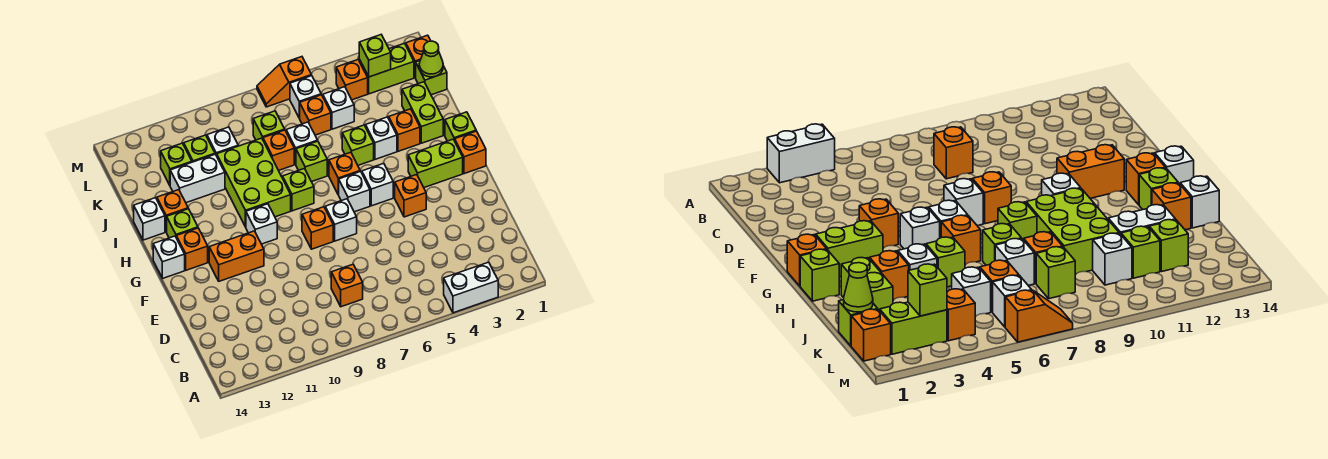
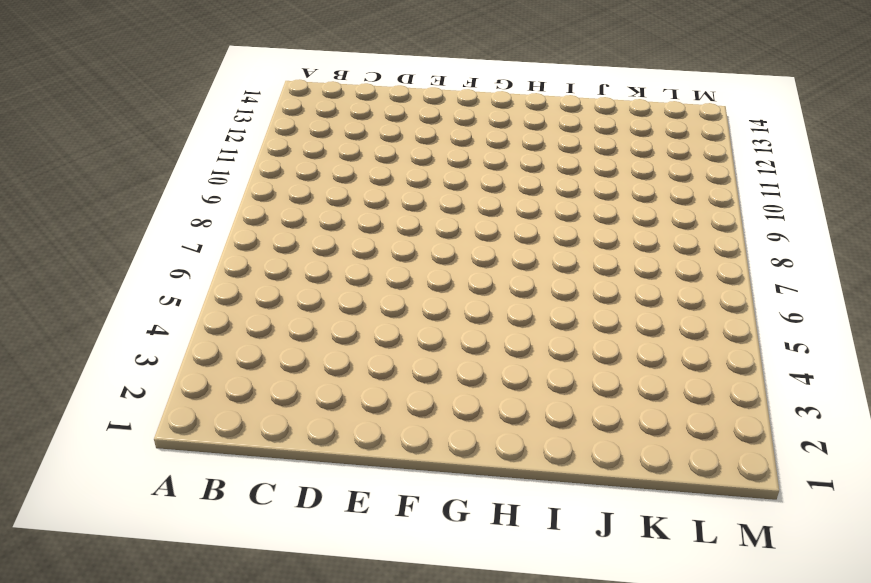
none -> white brick A3:A4 level 1
none -> orange brick C8 level 1
none -> orange brick F4 level 1
none -> white brick F7 level 1

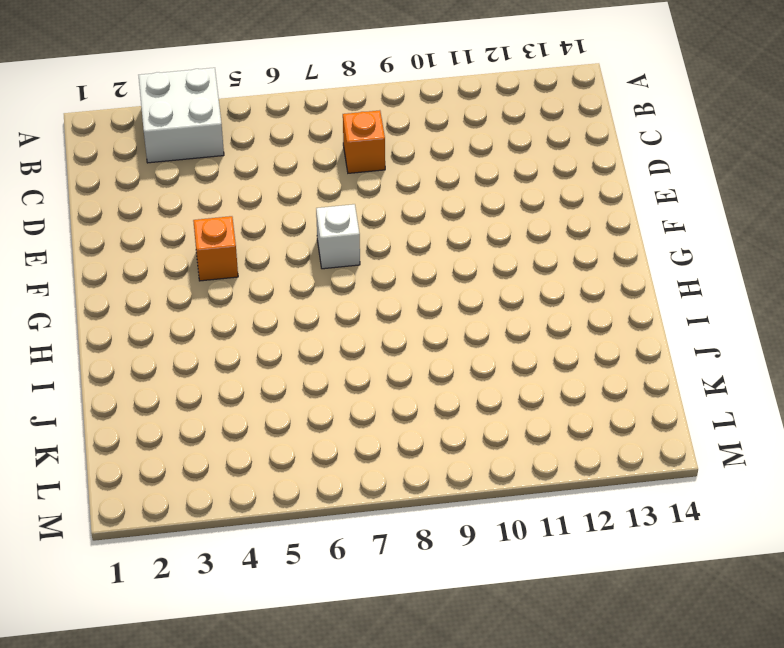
white brick A3:B4 level 1 -> white brick A3:A4 level 1
none -> orange brick F8 level 1
none -> orange brick F11:F12 level 1
none -> orange brick G1 level 1
none -> lime brick G2:G3 level 1

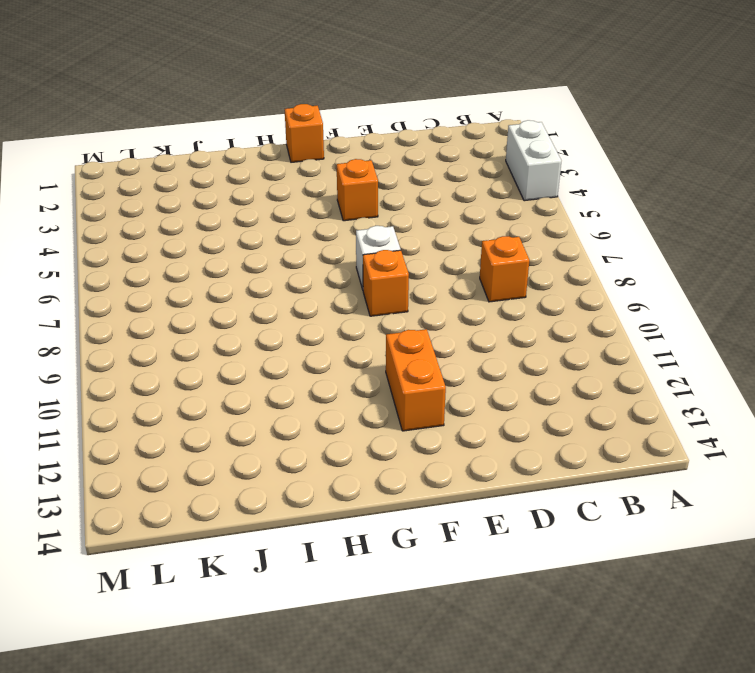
none -> lime brick G2:G3 level 1
none -> white brick G5 level 1
none -> white brick G6 level 1
none -> white brick G10 level 1

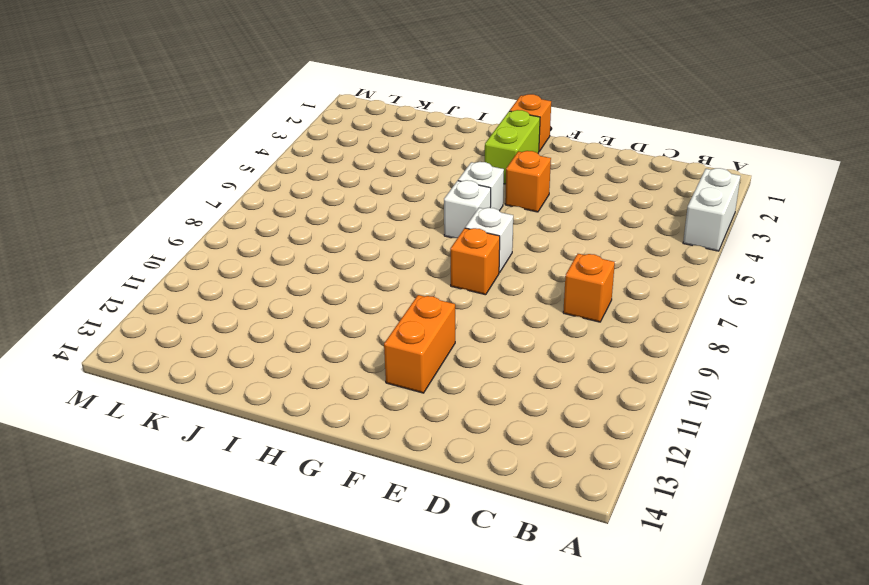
none -> white brick G10 level 1
none -> orange brick G13 level 1
none -> white brick G14 level 1
none -> lime brick H1 level 1

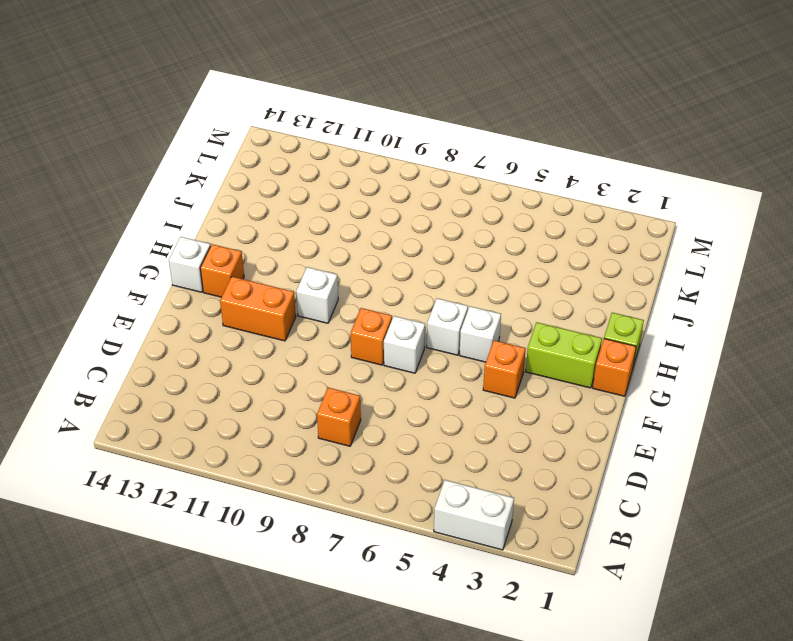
none -> orange brick H6 level 1
none -> lime brick H8 level 1
none -> lime brick H9:J10 level 1
none -> lime brick H13 level 1

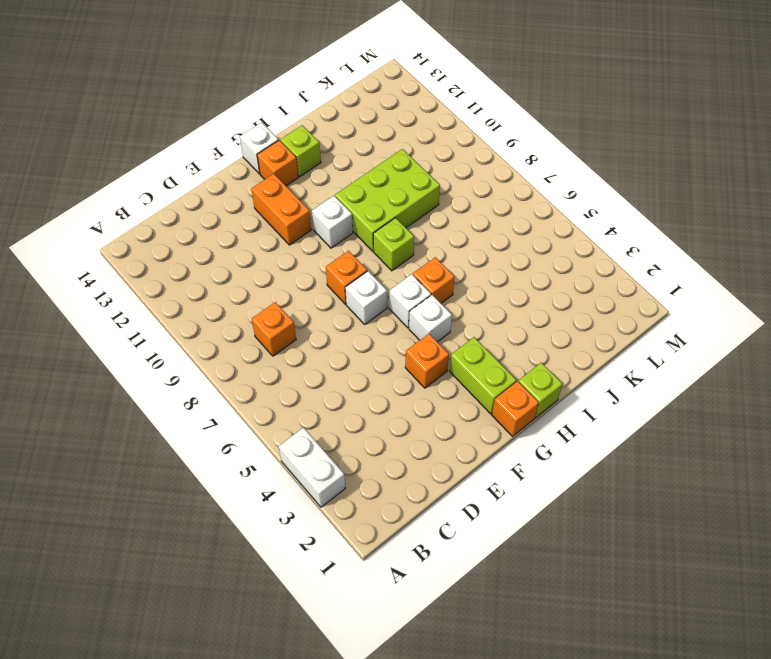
none -> lime brick I2:J2 level 1
none -> orange brick I3 level 1
none -> white brick I4 level 1
none -> lime brick I5 level 1

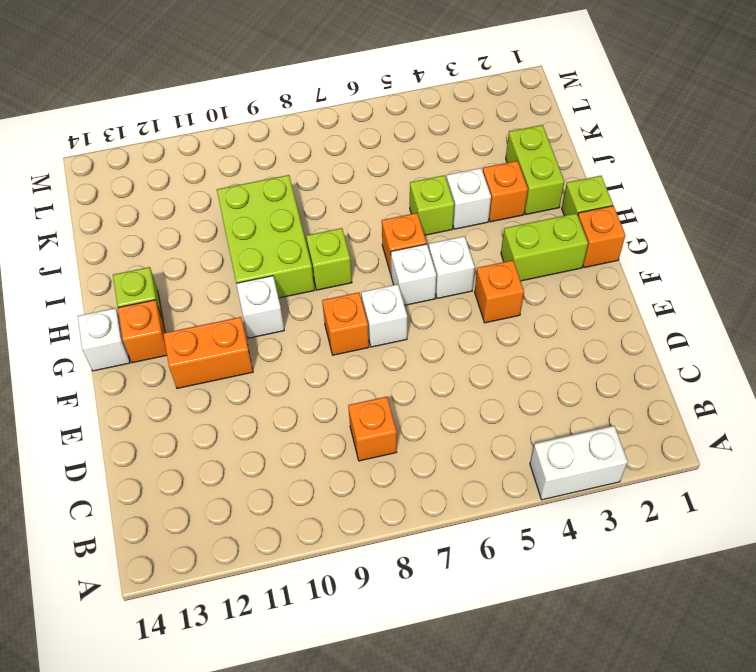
none -> lime brick I7 level 1
none -> orange brick I13 level 1
none -> white brick I14 level 1
none -> white brick J7 level 1

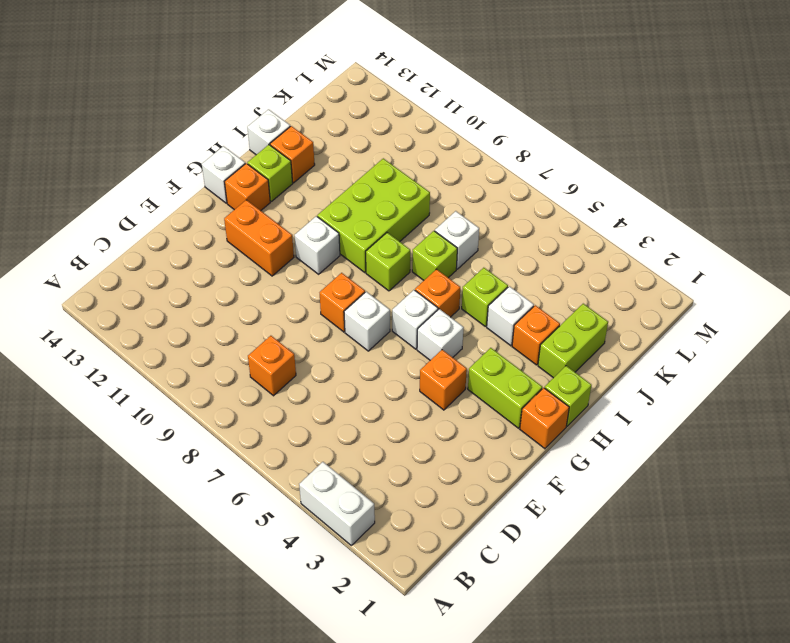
none -> orange brick J8 level 1
none -> white brick J11:J12 level 1
none -> lime brick K1 level 1
none -> white brick K5 level 1

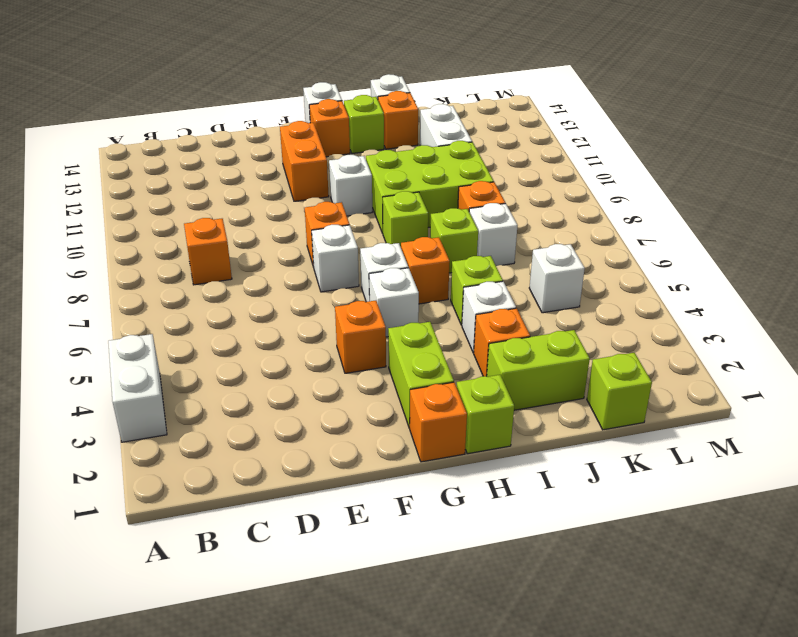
none -> orange brick K6 level 1
none -> lime brick K8 level 1
none -> white brick K10 level 1
none -> lime brick K11 level 1

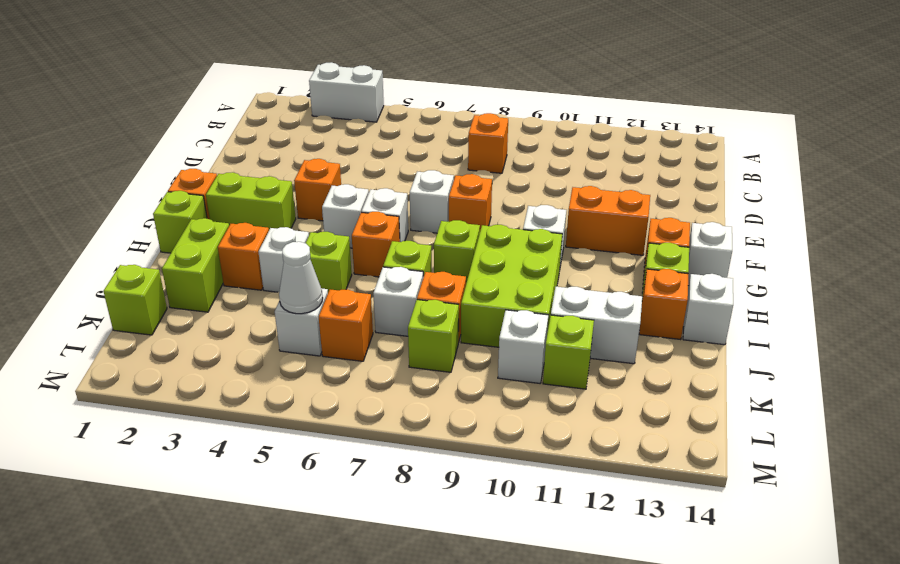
white cone K5 level 2 -> none
none -> lime brick K12 level 1
none -> orange brick L1 level 1
none -> lime brick L2:L3 level 1
none -> orange brick L4 level 1

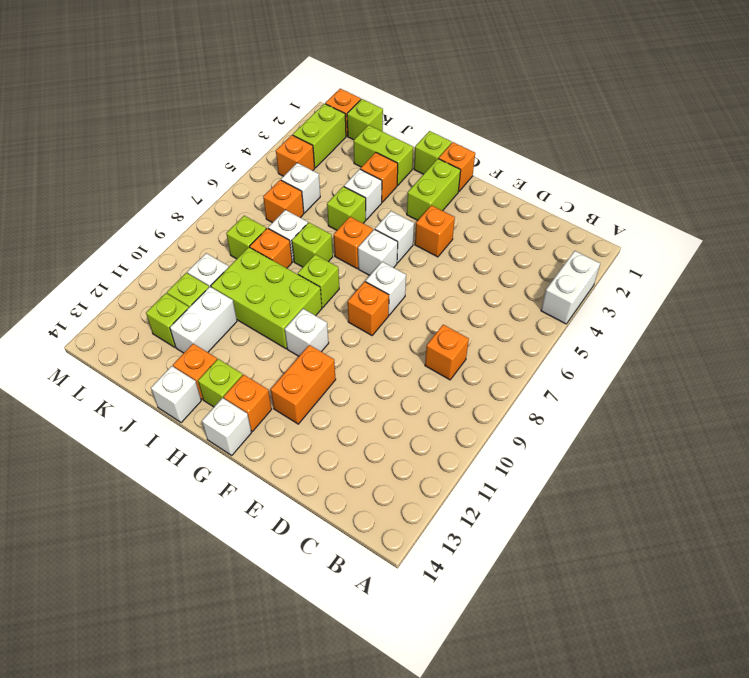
none -> white brick L6 level 1
none -> orange slope M6:M7 level 1 top 6
none -> lime cone K1 level 2
none -> lime brick L3 level 2

